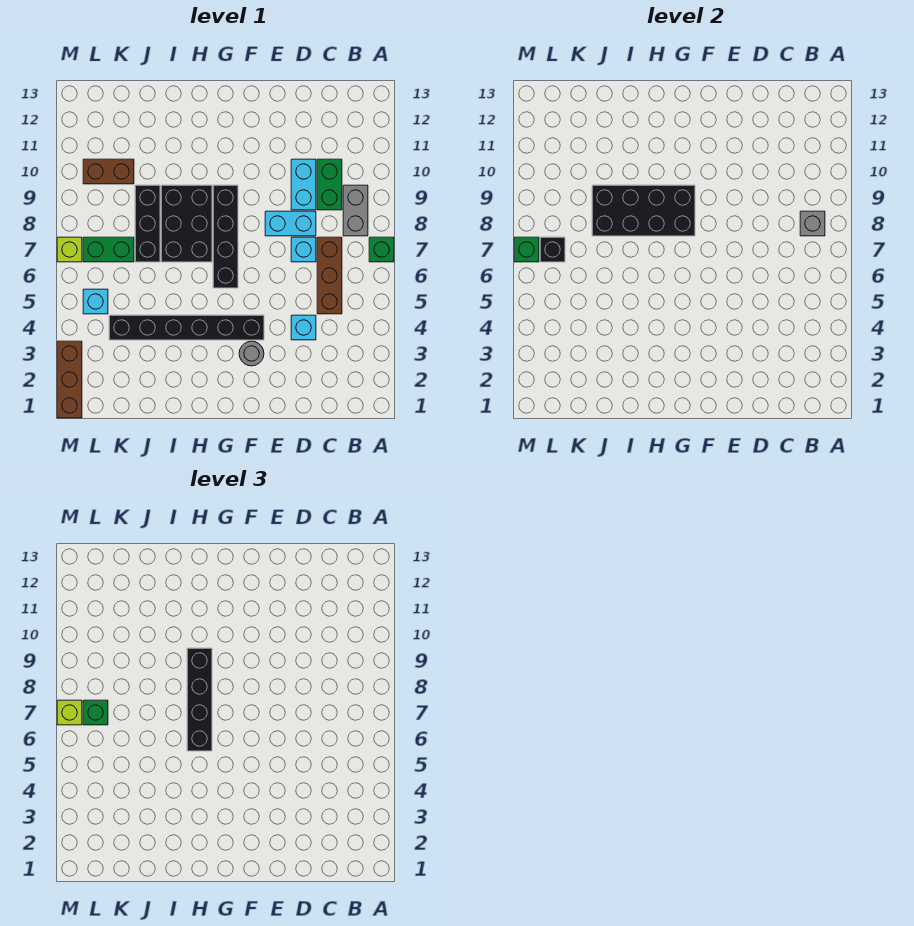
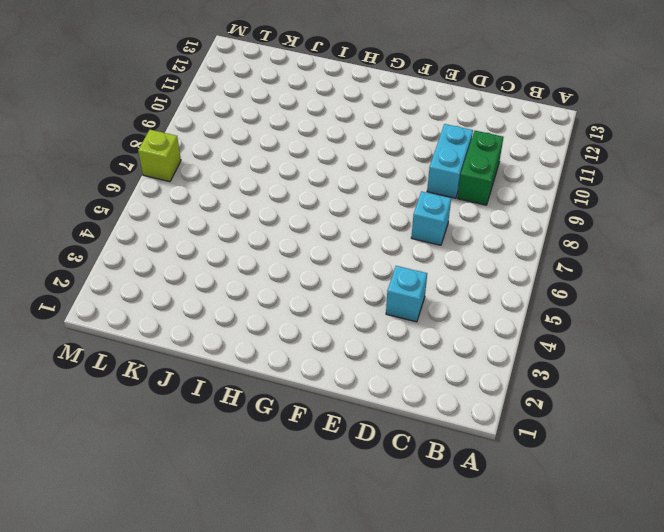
none -> green brick A7 level 1
none -> grey brick B8:B9 level 1
none -> brown brick C5:C7 level 1

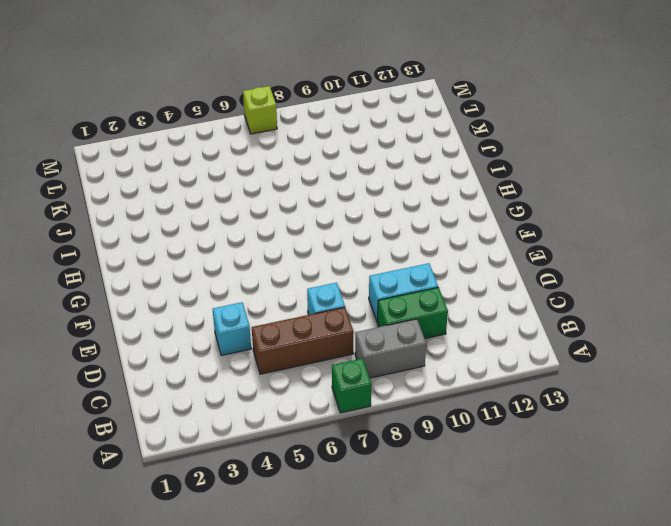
none -> cyan brick D8:E8 level 1
none -> grey round brick F3 level 1
none -> black brick F4:K4 level 1

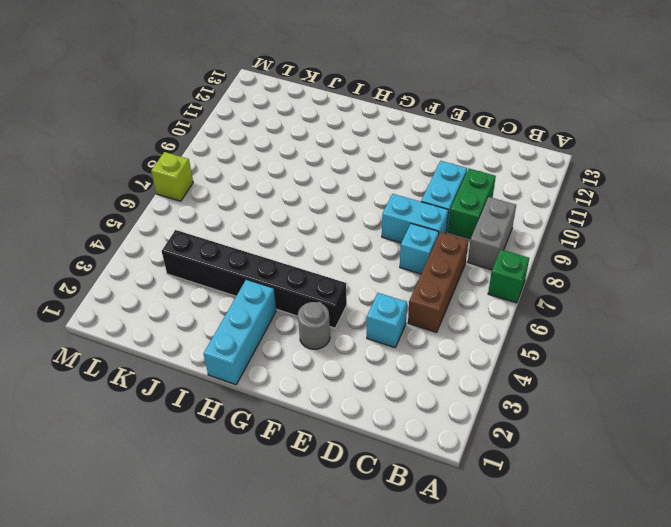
cyan brick H1:H3 level 1 -> none
none -> black brick G6:G9 level 1
none -> black brick H7:I9 level 1
none -> black brick J7:J9 level 1

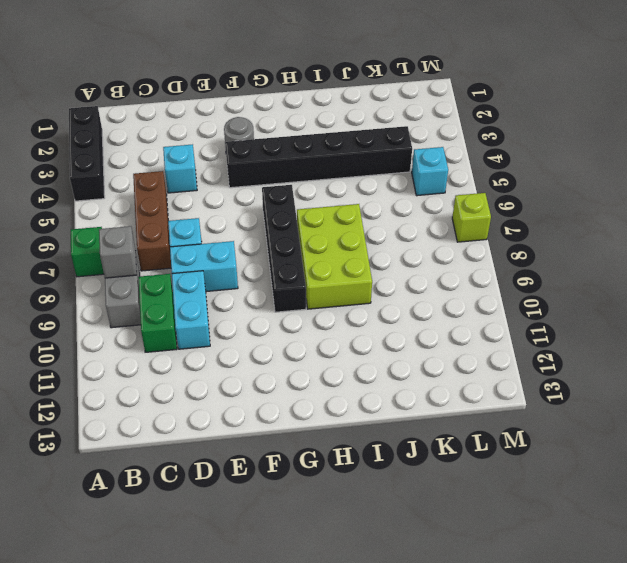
black brick A2:A4 level 1 -> black brick J7:J9 level 1
lime brick H7:I9 level 1 -> black brick H7:I9 level 1
none -> green brick K7:L7 level 1
none -> brown brick K10:L10 level 1
none -> brown brick M1:M3 level 1

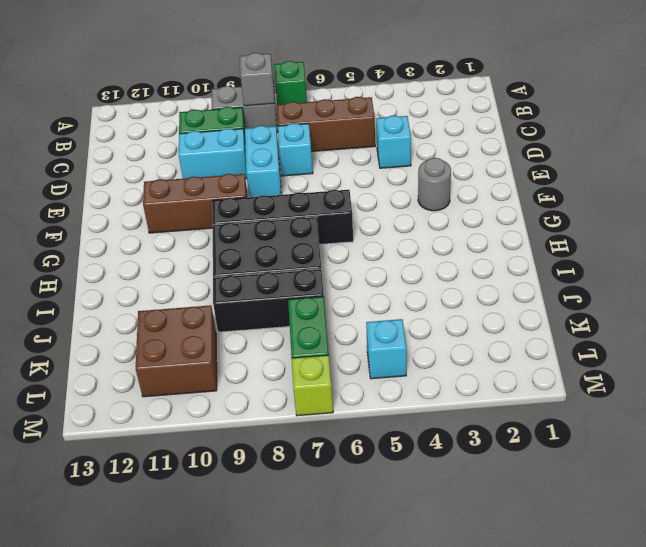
brown brick F9:F11 level 1 -> brown brick M1:M3 level 1
brown brick K10:L11 level 1 -> brown brick K10:L10 level 1
none -> black brick F4:K4 level 1
none -> black brick G8:J9 level 2
none -> black brick L7 level 2

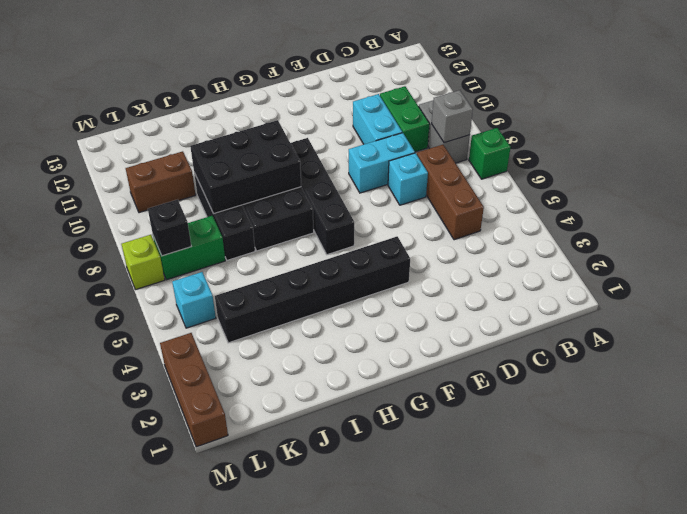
black brick H8:J9 level 2 -> black brick G8:J9 level 2
none -> cyan brick D4 level 1
none -> grey round brick F3 level 1
none -> green brick M7 level 2

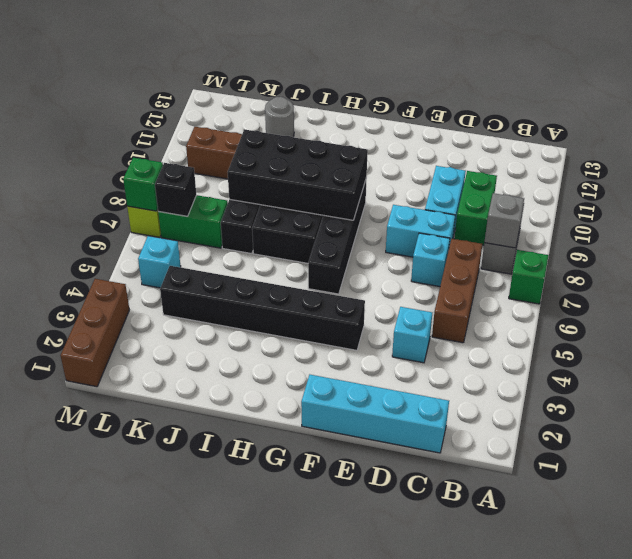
cyan brick C1:F1 level 1 -> none
grey round brick J12 level 1 -> grey round brick F3 level 1
none -> black brick H6:H9 level 3
none -> green brick L7 level 3
none -> lime brick M7 level 3

